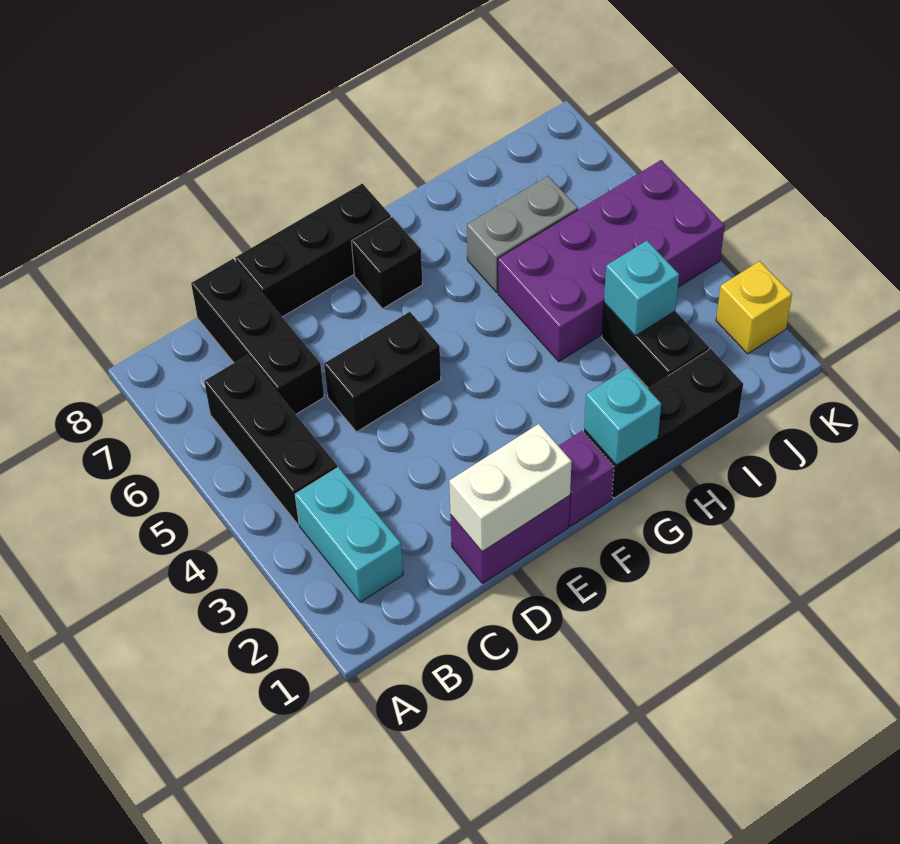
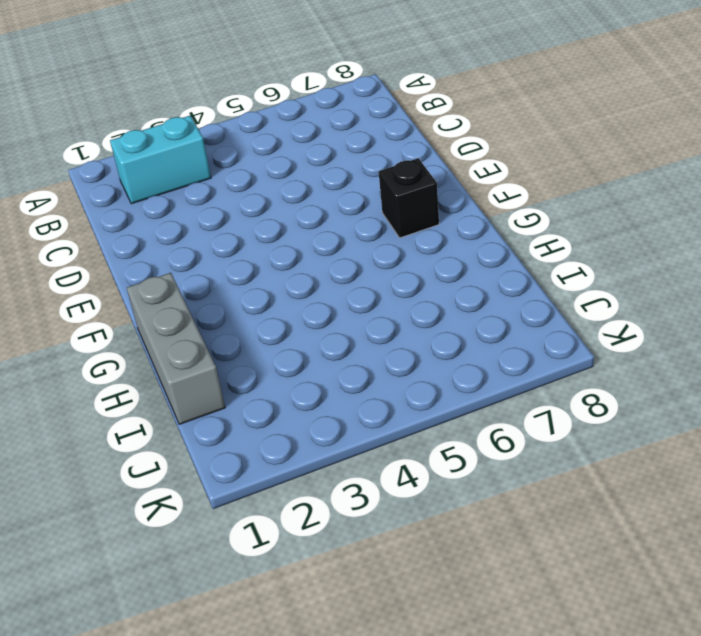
grey brick G1:I1 level 1 -> black brick G1:I1 level 1
none -> black brick B4:B6 level 1
none -> black brick C6:C8 level 1
none -> purple brick D1:E1 level 1

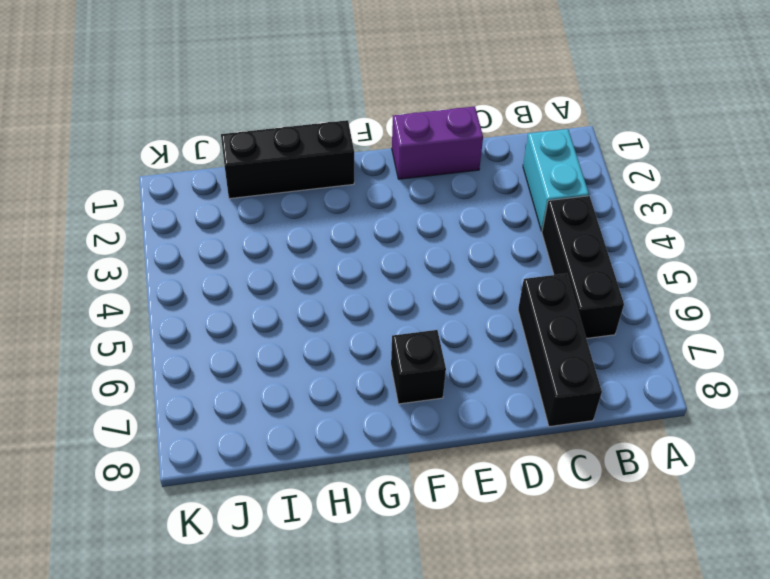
none -> black brick D5:E5 level 1
none -> black brick D8:F8 level 1
none -> purple brick F1 level 1

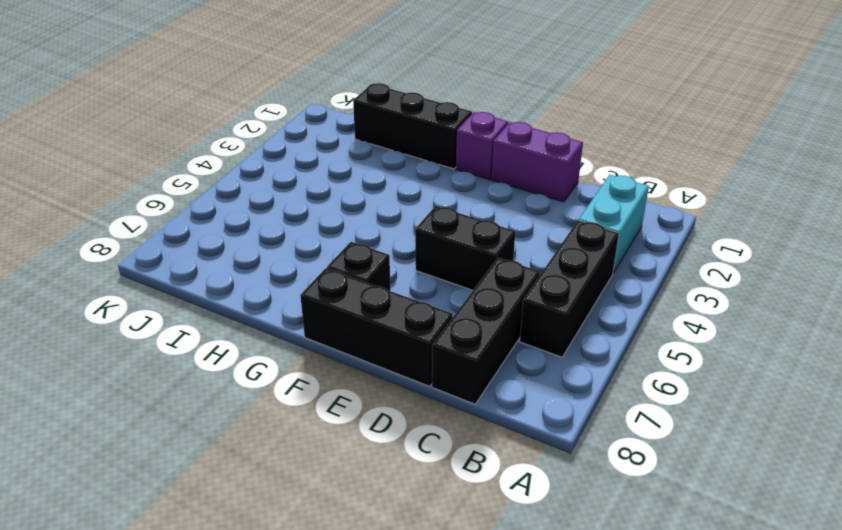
none -> purple brick H4:K5 level 1
none -> grey brick H6:I6 level 1
none -> black brick I2:I3 level 1

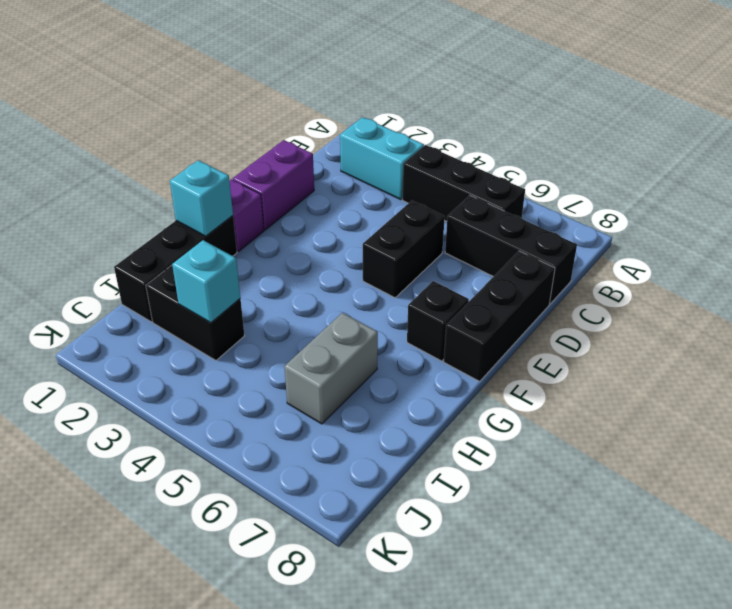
none -> purple brick H4:K5 level 1
none -> yellow brick K2 level 1
none -> white brick D1:E1 level 2

